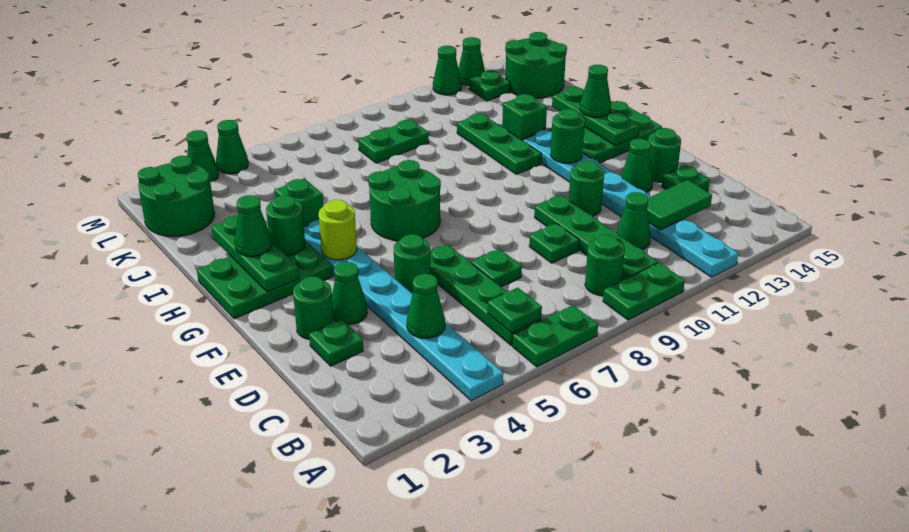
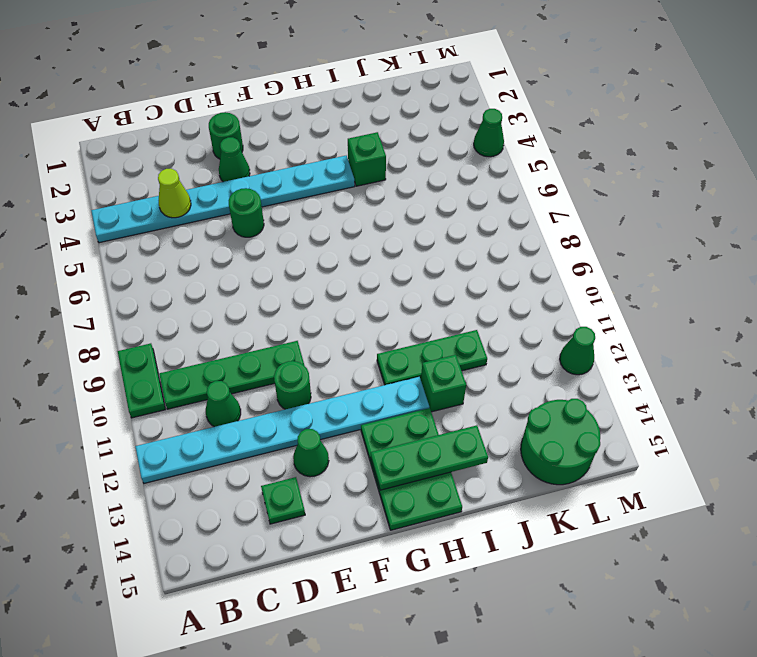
lime cone C4 level 2 -> green cone C4 level 2
none -> green plate A6:A7 level 1
none -> green plate B6:E6 level 1
none -> green round brick B9 level 1
none -> green plate D2 level 1

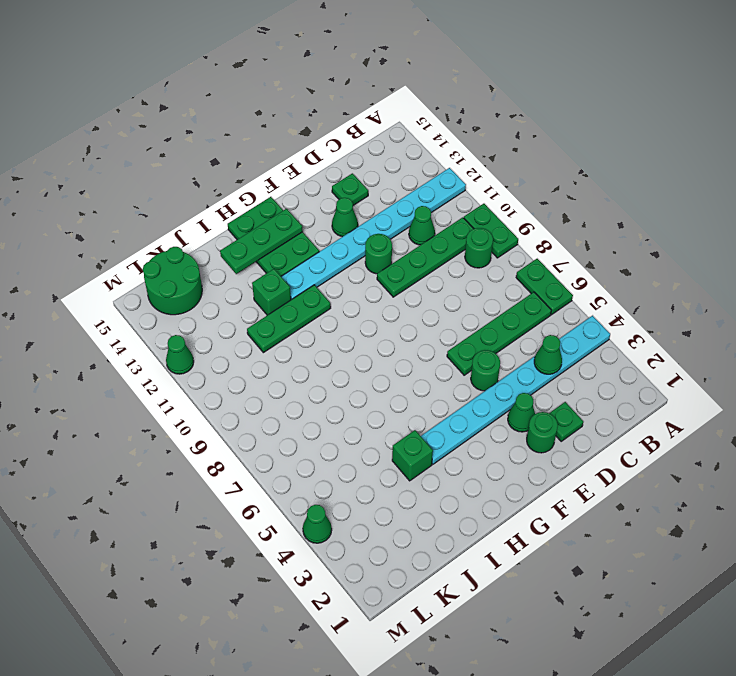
none -> green plate D7 level 1
none -> green plate D9 level 1
none -> green round brick E14 level 1
none -> green plate G1:H3 level 1

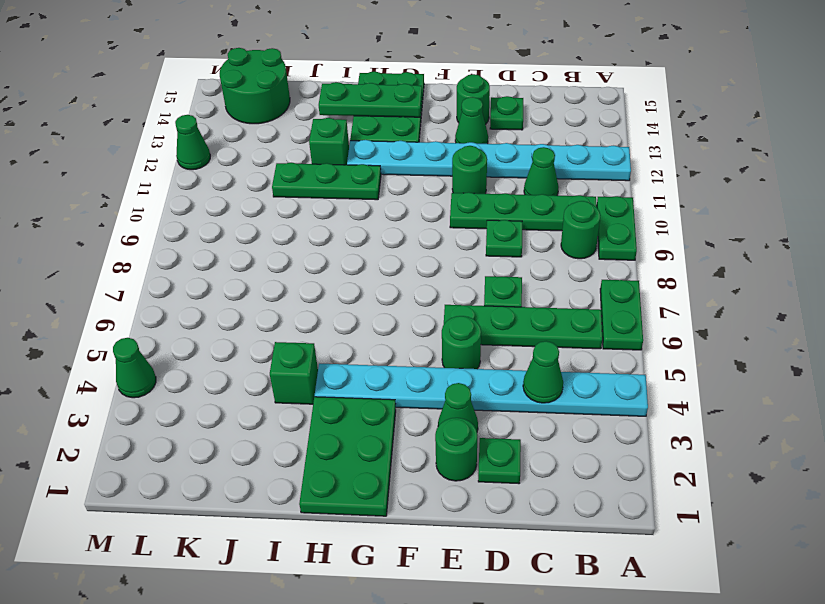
none -> green round brick G6:H7 level 1
none -> green round brick K1:L2 level 1
none -> green plate K8:K9 level 1
none -> green plate L13 level 1

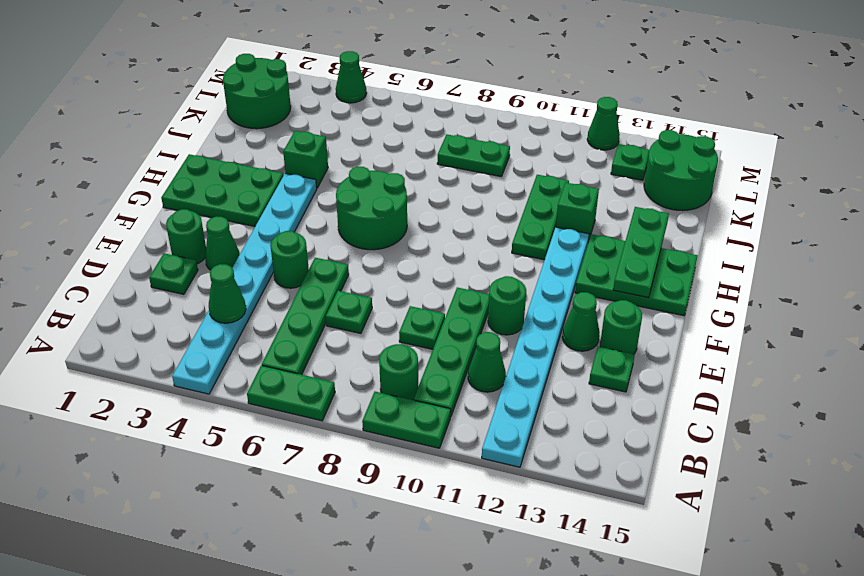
none -> green cone M3 level 1
none -> green cone M13 level 1
none -> green plate B6 level 2
none -> green tile C12:C13 level 2

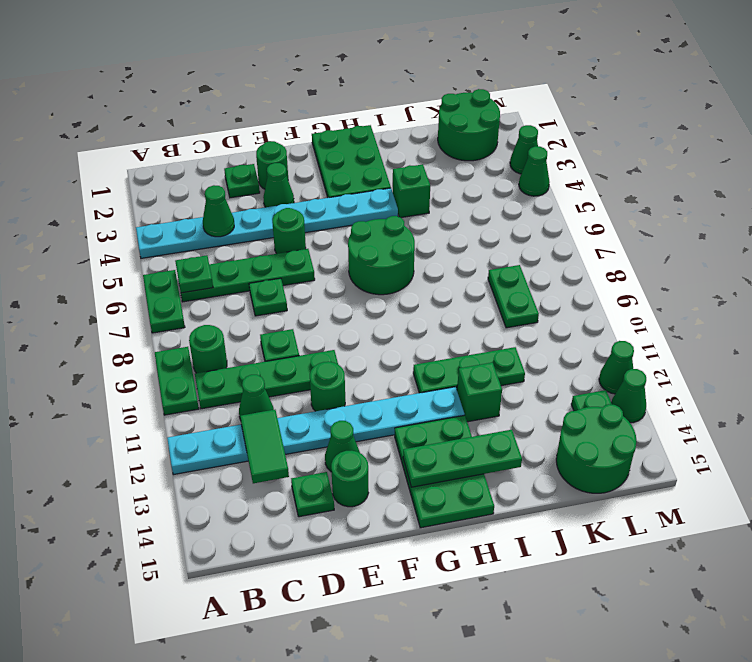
none -> green plate G2:I2 level 2
none -> lime round brick G4 level 2
none -> green round brick G12 level 2
none -> green round brick H3 level 2

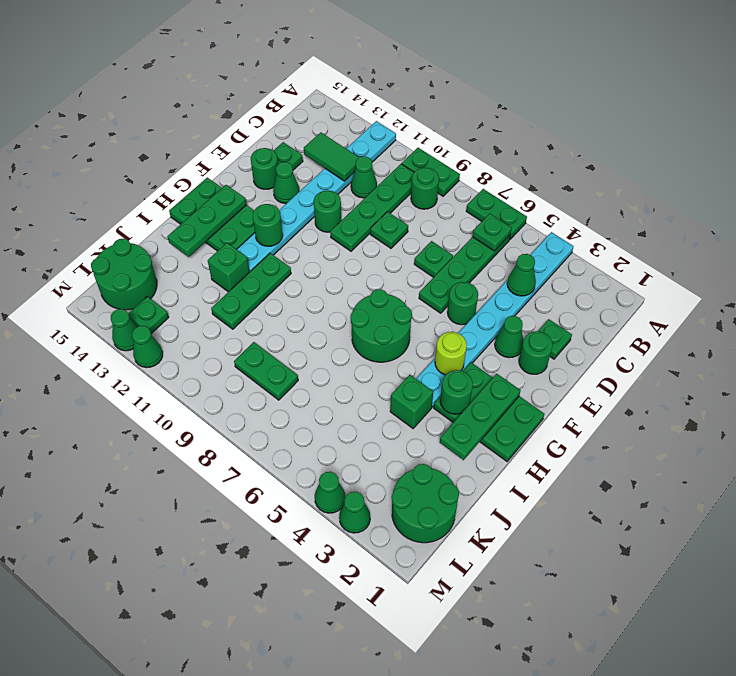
none -> green cone H2 level 3
none -> green cone H14 level 3

